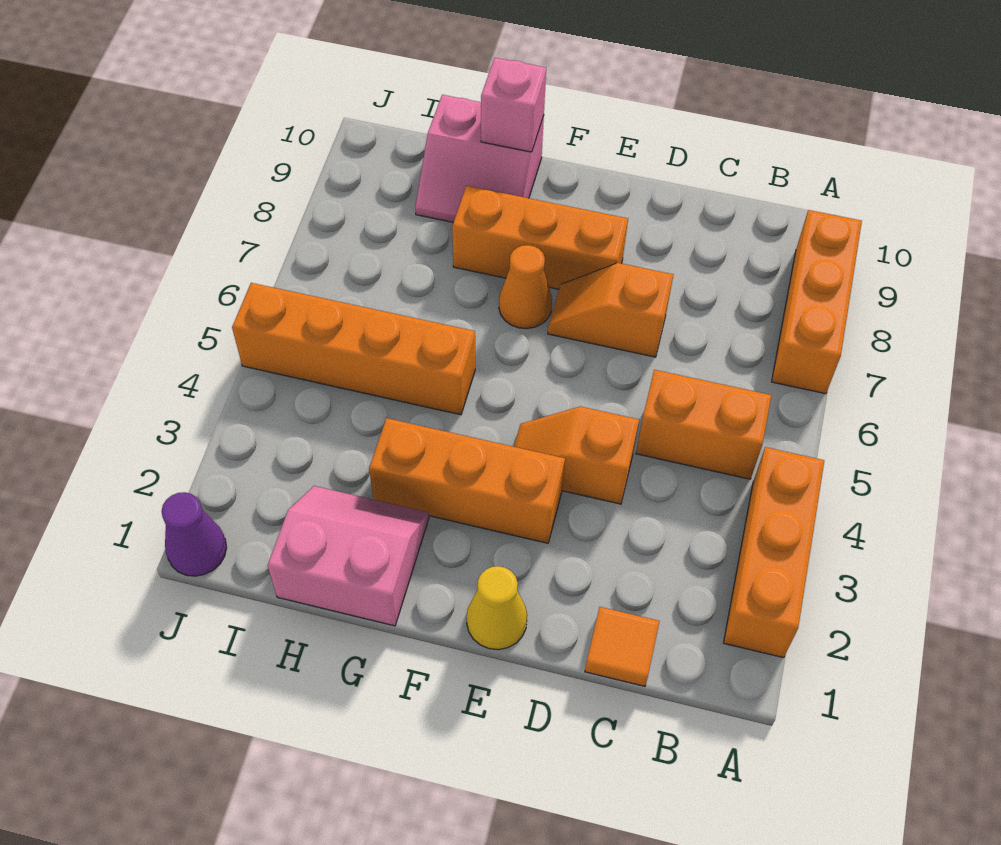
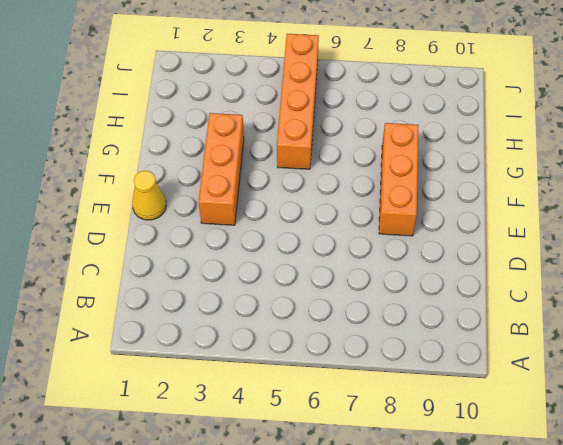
none -> orange brick A2:A4 level 1
none -> orange brick A7:A9 level 1
none -> orange brick B5:C5 level 1

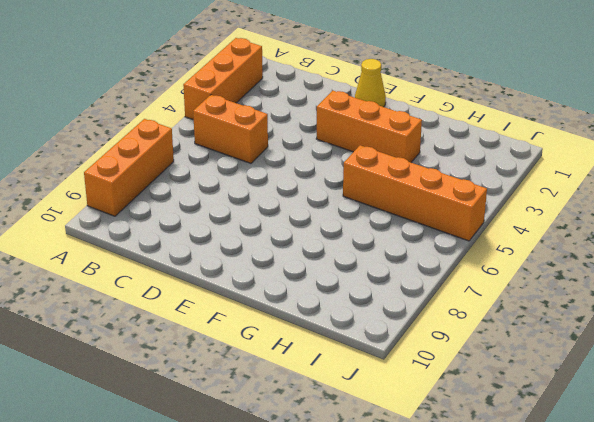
none -> orange tile C1 level 1
none -> orange slope D4:E4 level 1 top D
none -> orange slope D7:E7 level 1 top D

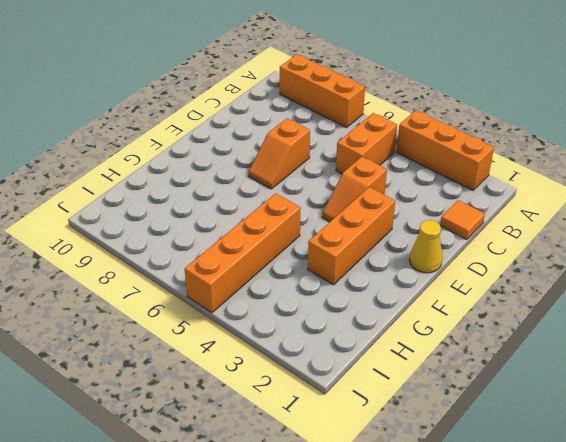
none -> orange brick E8:G8 level 1
none -> orange cone F7 level 1
none -> pink slope G1:H2 level 1 top 1

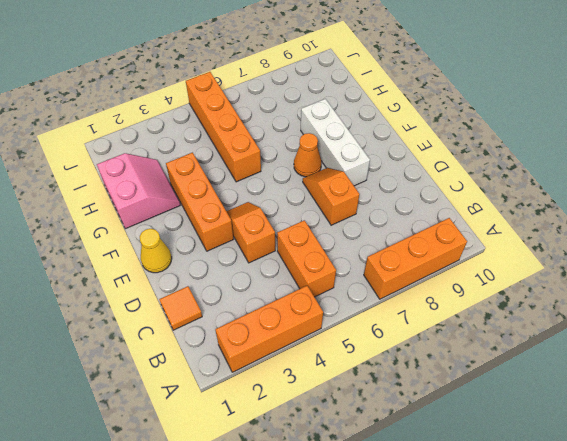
white brick E8:G8 level 1 -> orange brick E8:G8 level 1
none -> pink slope G9:H10 level 1 top 10
none -> purple cone J1 level 1
none -> pink brick G10 level 2

